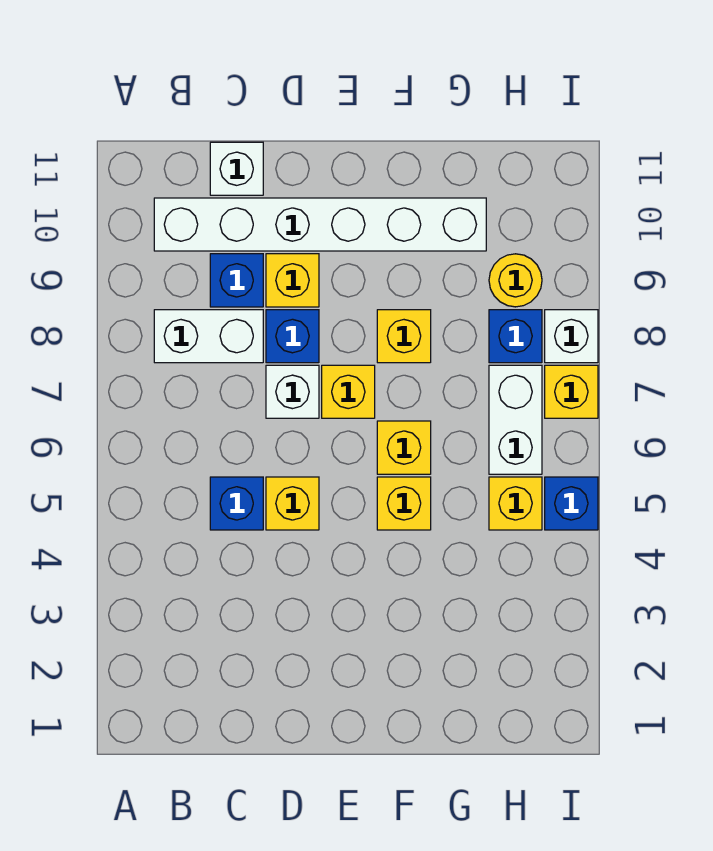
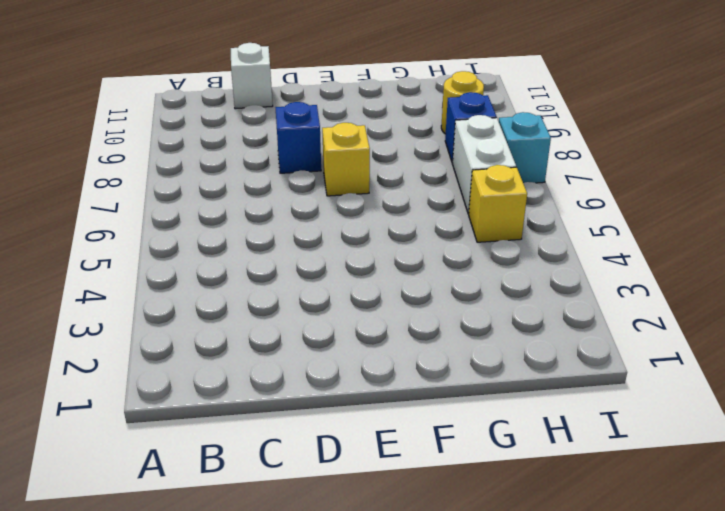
cyan brick I7 level 1 -> yellow brick I7 level 1
none -> white brick B8:C8 level 1
none -> white brick B10:G10 level 1
none -> blue brick C5 level 1

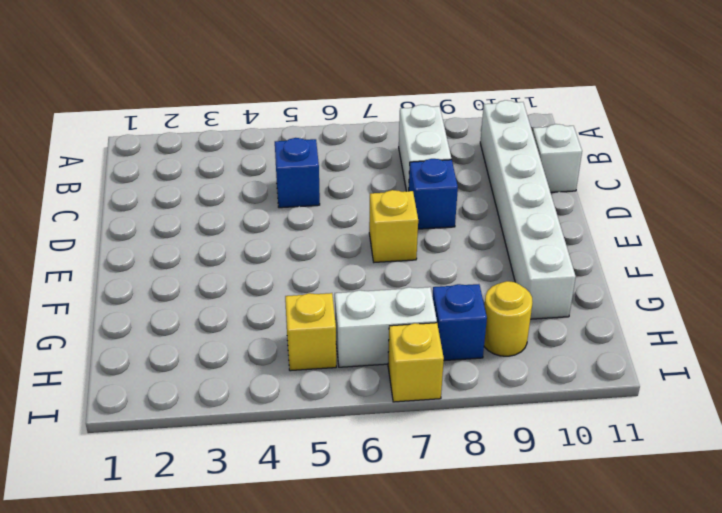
none -> blue brick C9 level 1
none -> yellow brick D5 level 1
none -> white brick D7 level 1

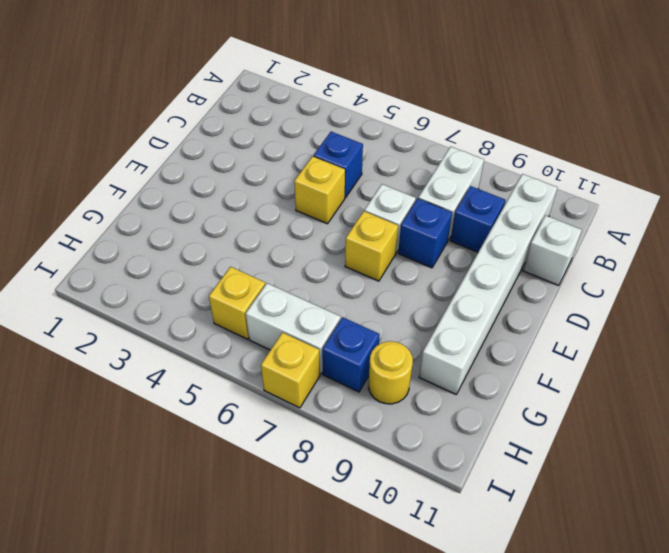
none -> yellow brick D9 level 1
none -> yellow brick F5 level 1
none -> yellow brick F6 level 1

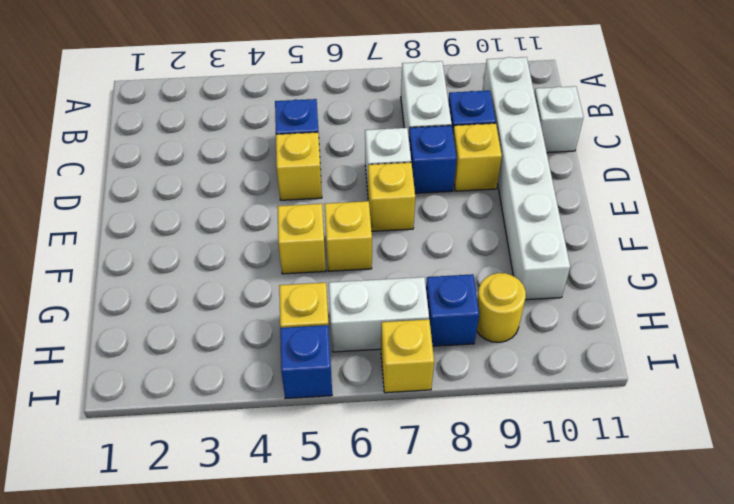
none -> yellow brick F8 level 1
none -> white brick I8 level 1

